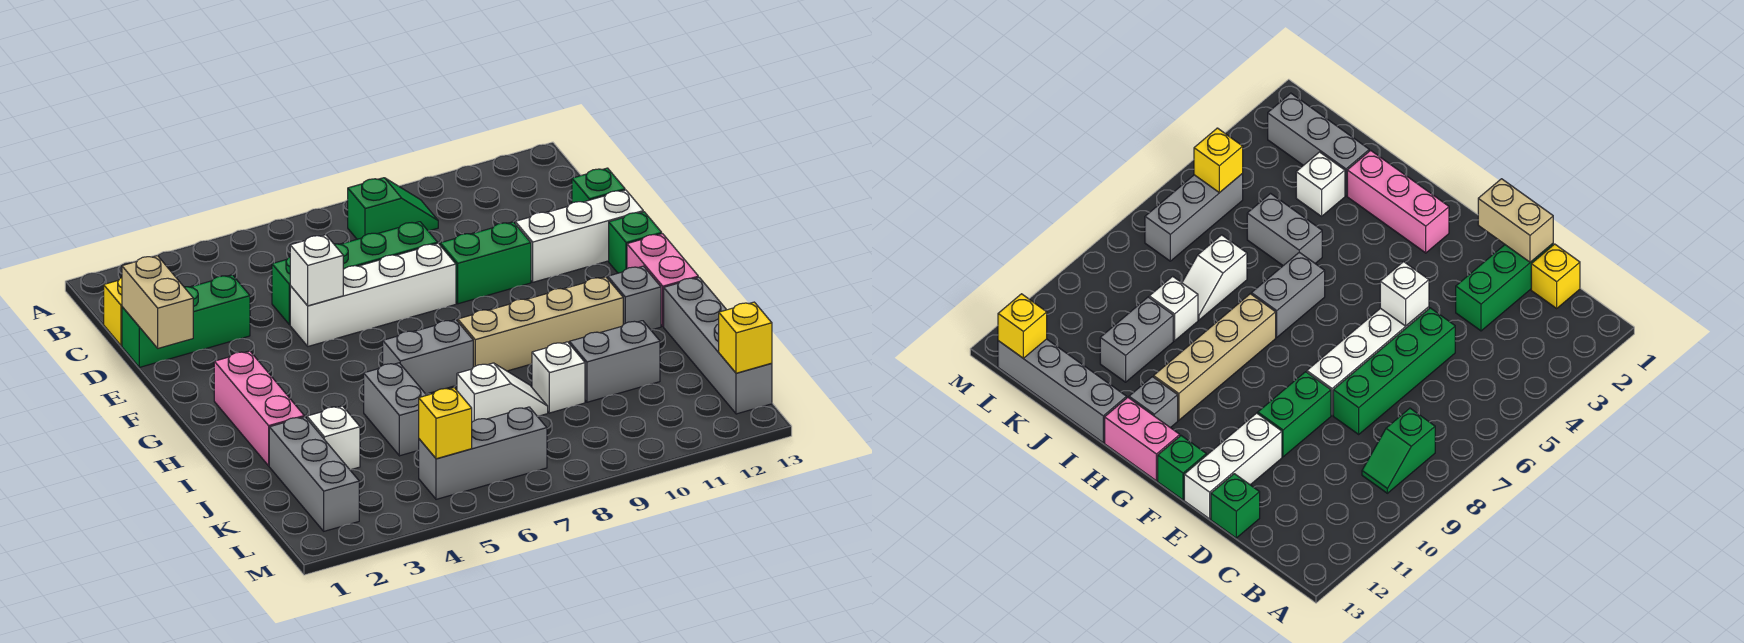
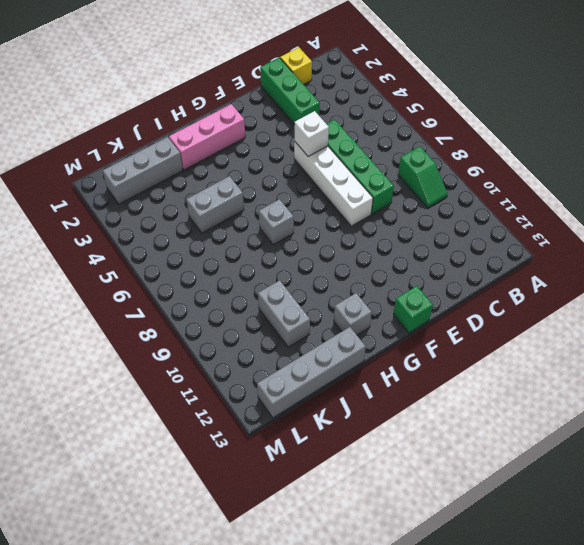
grey brick H7 level 1 -> grey brick H6:H7 level 1
none -> green brick D13 level 1
none -> green brick E9:E10 level 1
none -> white brick E11:E13 level 1

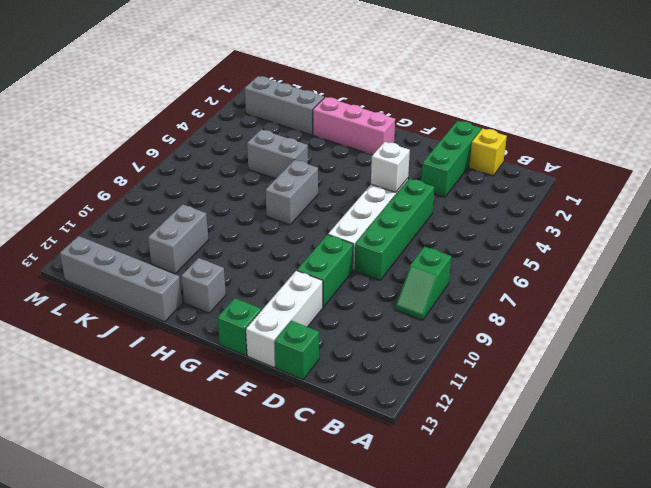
none -> pink brick G13:H13 level 1
none -> tan brick H8:H11 level 1
none -> white brick J3 level 1

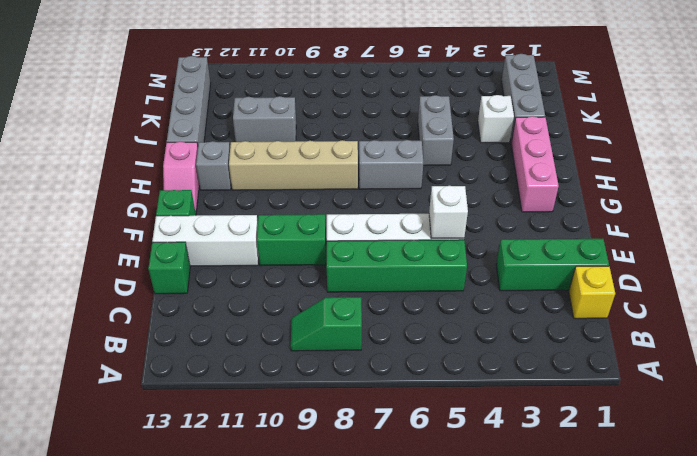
pink slope G13:H13 level 1 top H -> pink brick G13:H13 level 1
none -> white slope J7:J8 level 1 top 7
none -> white brick J9 level 1
none -> grey brick L5:L7 level 1

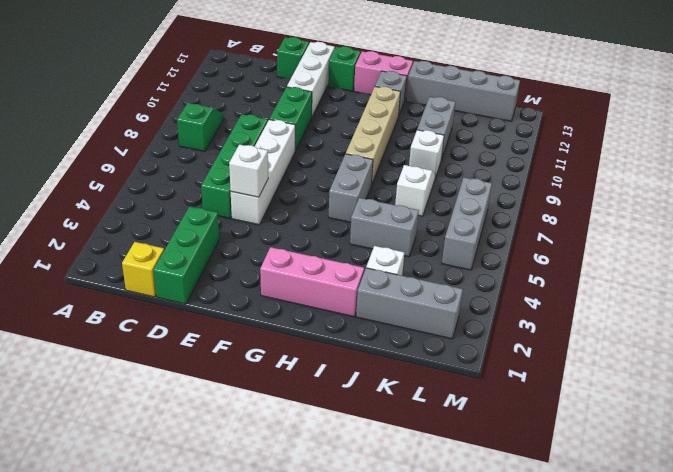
none -> tan brick D1:E1 level 2
none -> yellow brick L5 level 2
none -> yellow brick L13 level 2

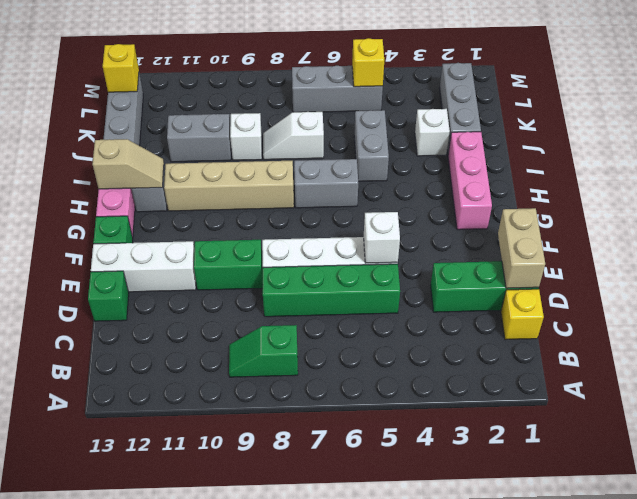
tan slope H12:H13 level 2 top 13 -> none

